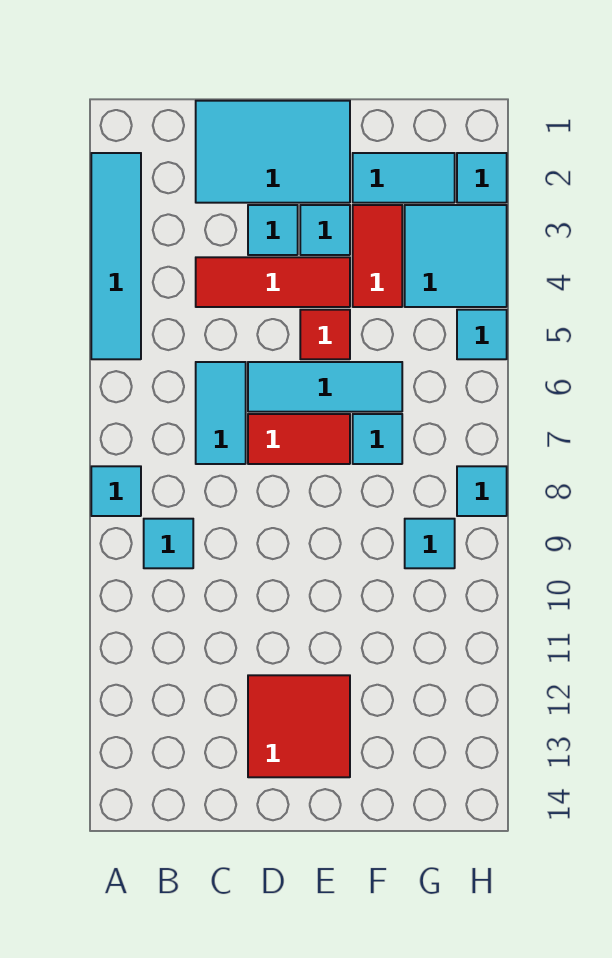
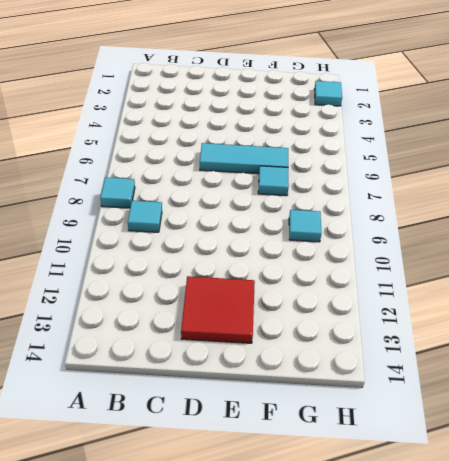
none -> cyan tile A2:A5 level 1
none -> cyan tile C1:E2 level 1
none -> red tile C4:E4 level 1

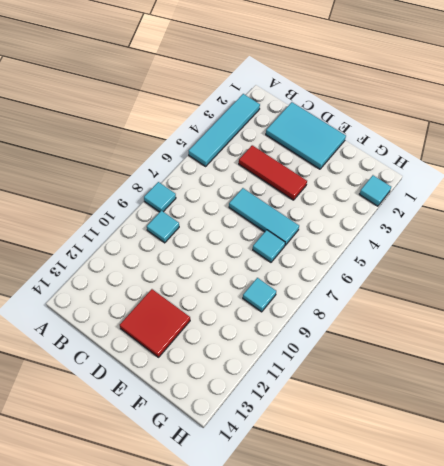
none -> cyan tile C6:C7 level 1
none -> cyan tile D3 level 1
none -> red tile D7:E7 level 1

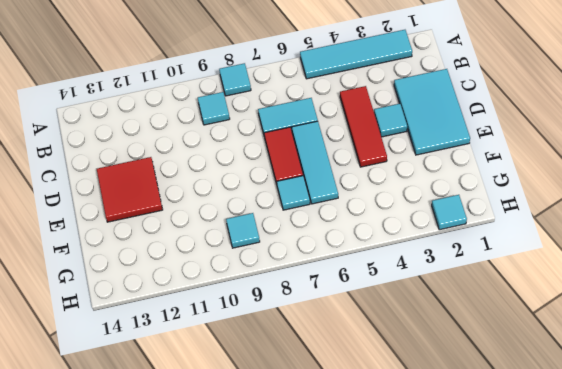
none -> cyan tile E3 level 1
none -> red tile E5 level 1
none -> cyan tile F2:G2 level 1

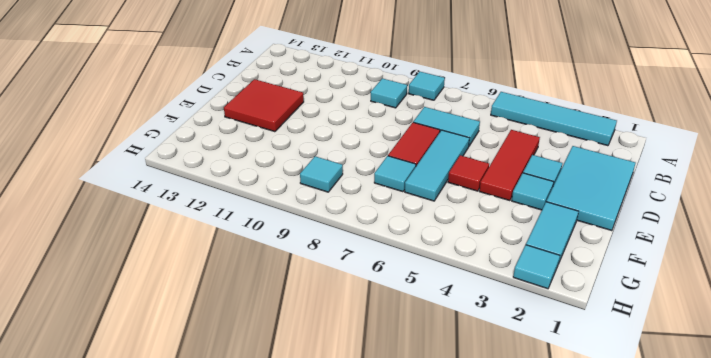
none -> red tile F3:F4 level 1
none -> cyan tile G3:H4 level 1
none -> cyan tile H5 level 1

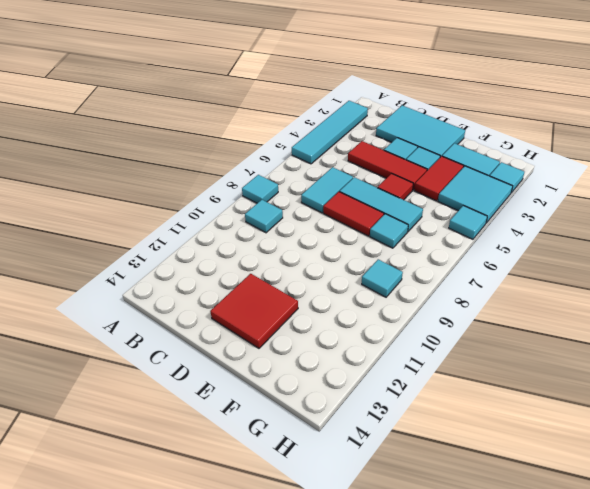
none -> cyan tile H8 level 1

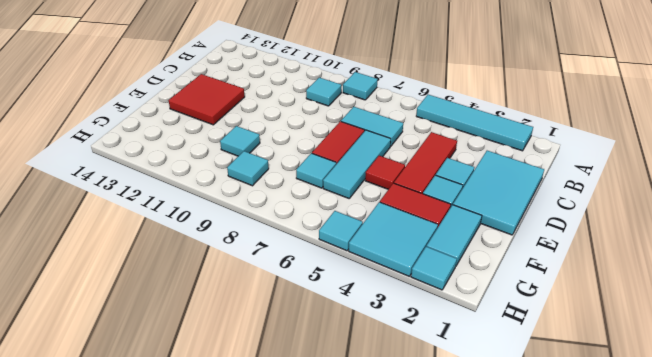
cyan tile F10 level 1 -> cyan tile H8 level 1

